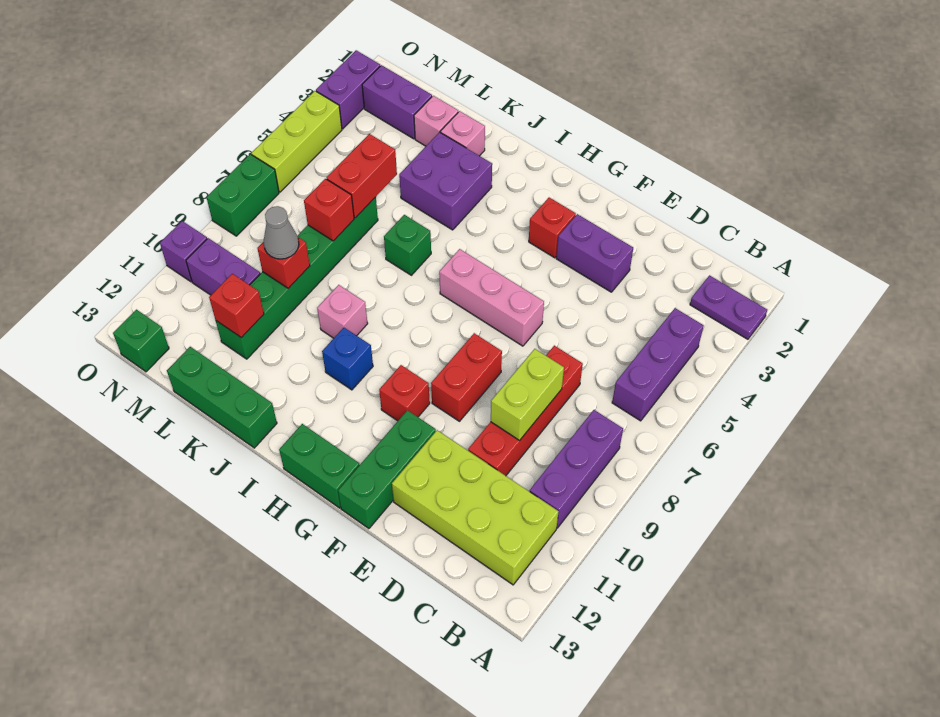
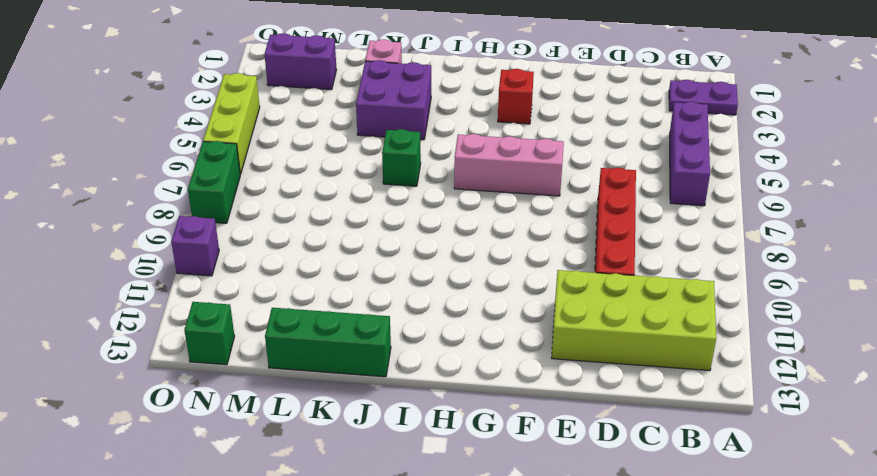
none -> purple brick B8:B10 level 1
none -> purple brick E3:F3 level 1
none -> red brick F8:F9 level 1
none -> green brick F11:F13 level 1

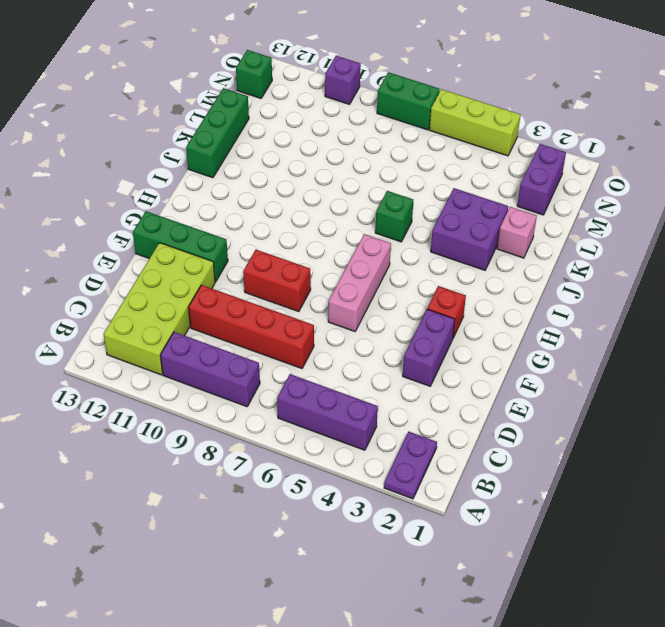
none -> red brick G10 level 1
none -> green brick G13:H13 level 1
none -> blue brick I10 level 1
none -> pink brick J9 level 1

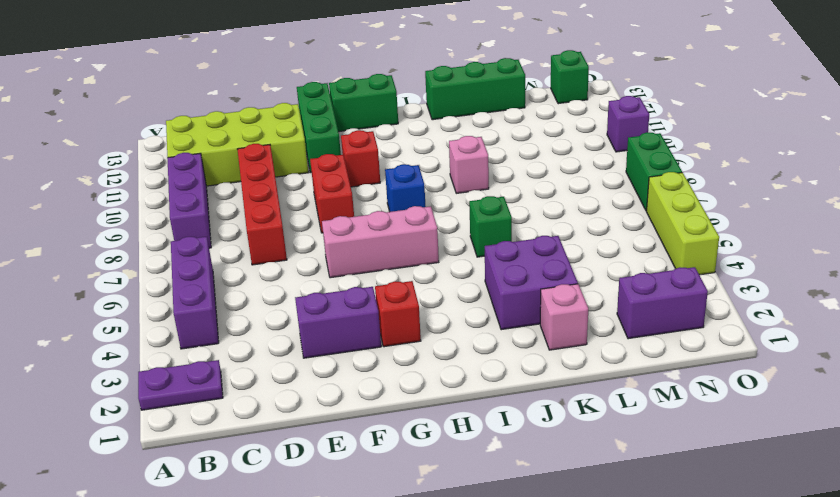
blue brick H8 level 1 -> blue brick I10 level 1
none -> pink brick L2 level 1
none -> green brick L6:L11 level 1
none -> purple brick M10:N10 level 1
none -> purple brick O2:O3 level 1

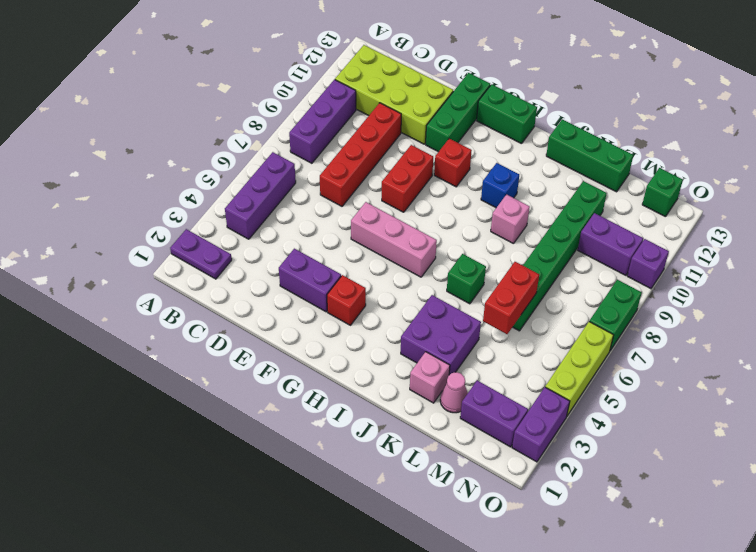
pink cone L2 level 1 -> pink brick L2 level 1
none -> lime brick D8:D9 level 2
none -> red brick L7 level 2
none -> red brick L9 level 2
none -> red brick L11 level 2

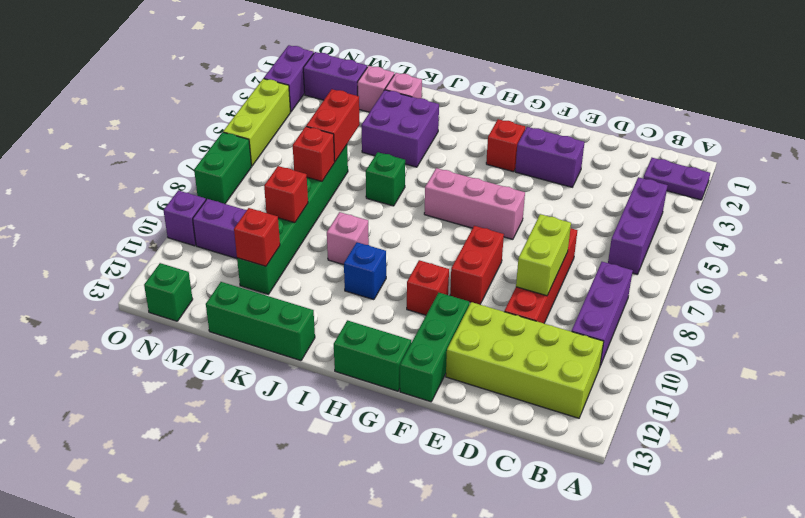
none -> grey cone L9 level 3

